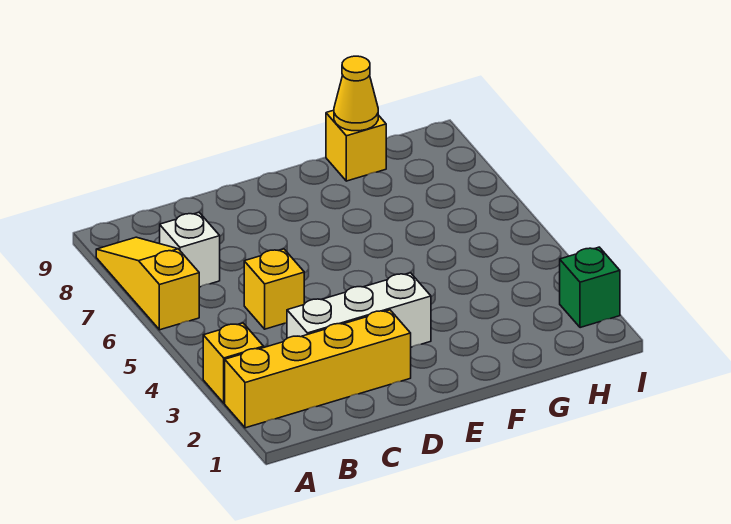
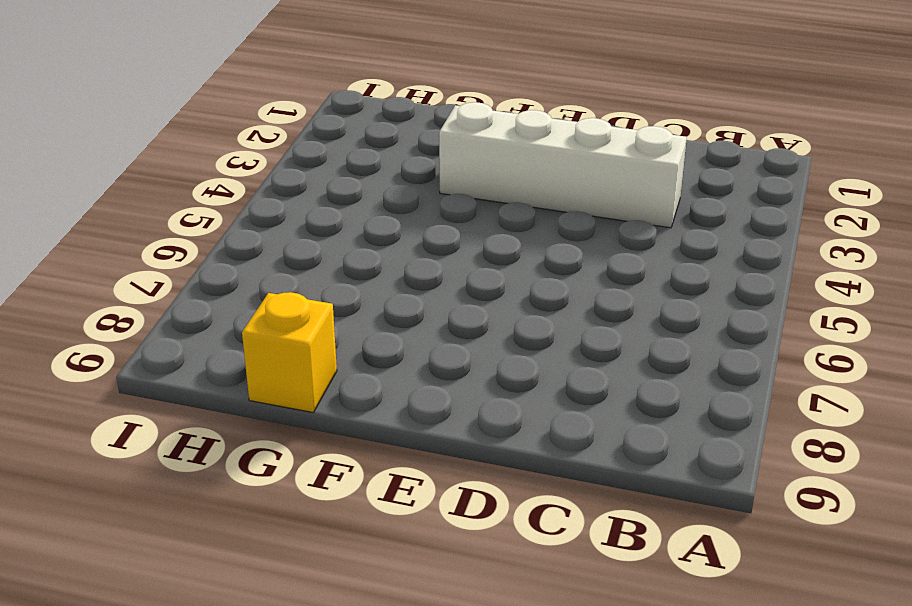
white brick C3:F3 level 1 -> white brick C3:E3 level 1
none -> yellow brick A2:D2 level 1
none -> yellow brick A3 level 1

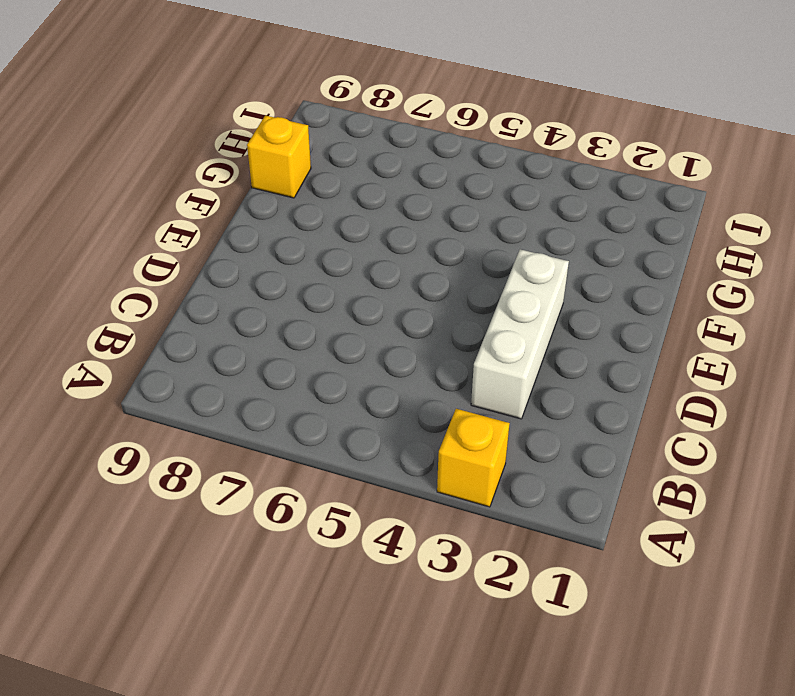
none -> yellow brick A2:D2 level 1
none -> yellow slope A6:A8 level 1 top 6

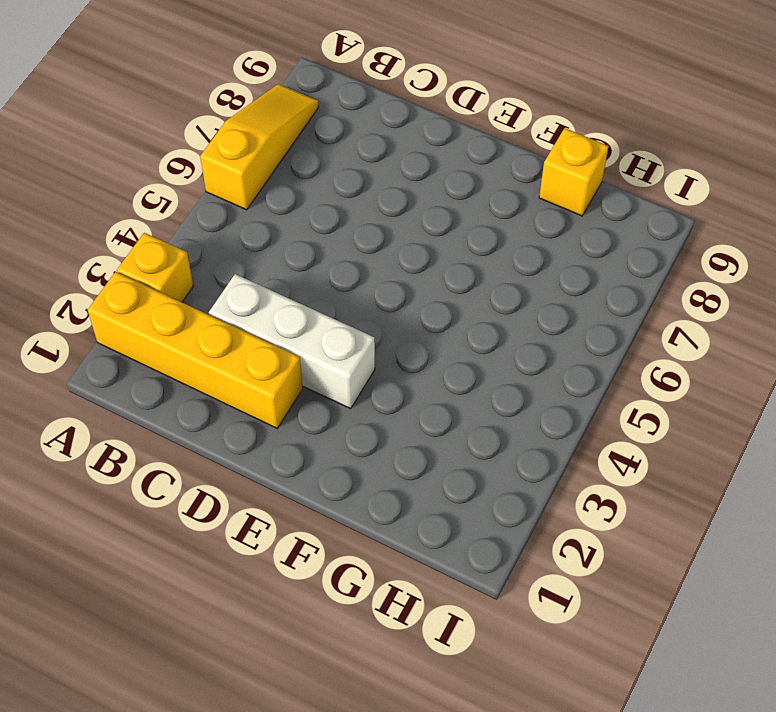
none -> white brick B7 level 1
none -> yellow brick C5 level 1

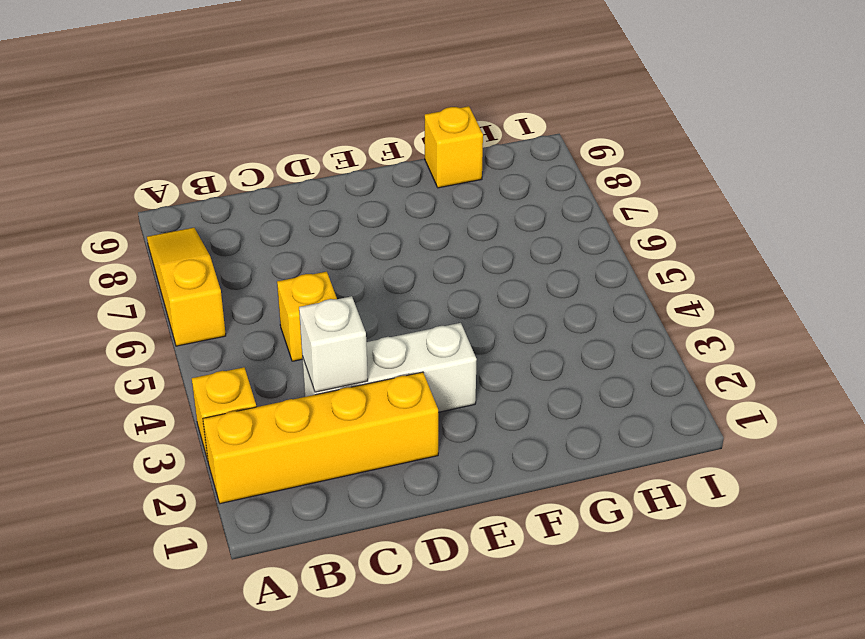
white brick C3 level 2 -> white brick B7 level 1
none -> green brick I2 level 1
none -> yellow cone G9 level 2

